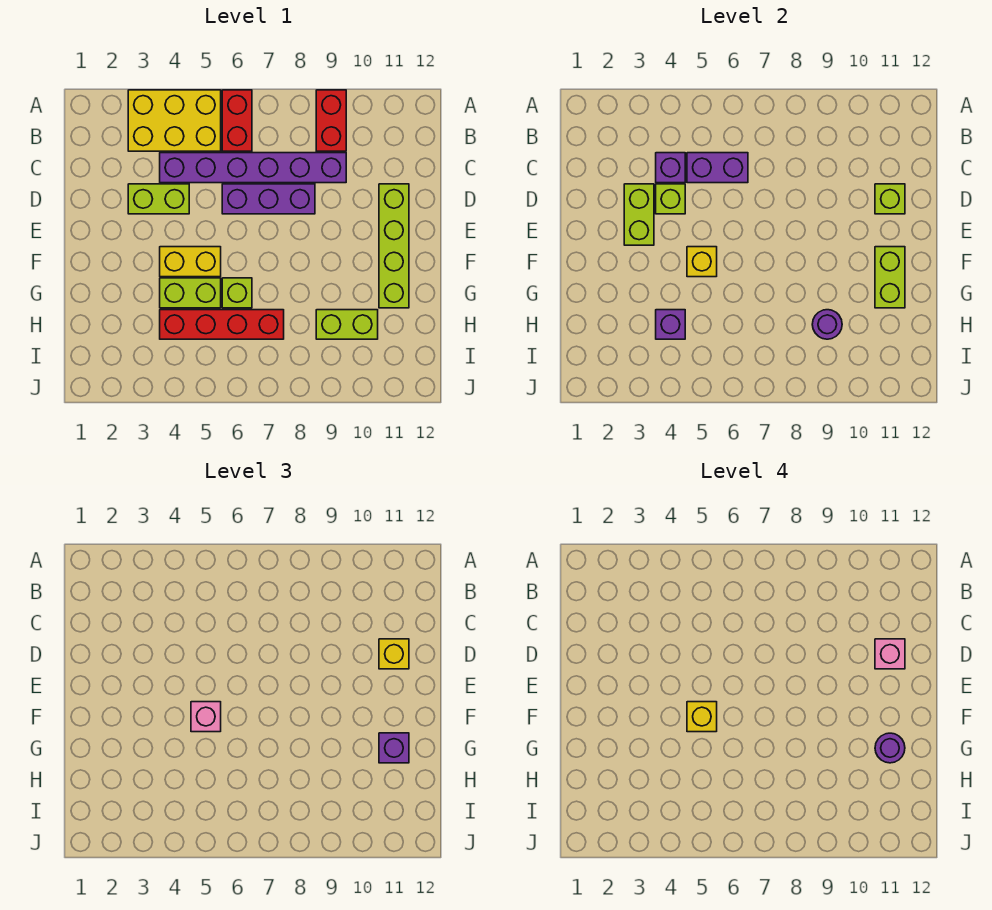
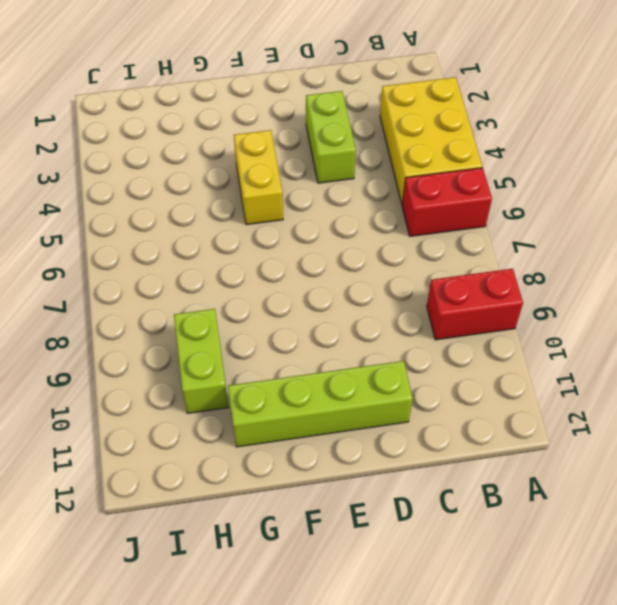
none -> purple brick C4:C9 level 1
none -> purple brick D6:D8 level 1
none -> lime brick G4:G5 level 1

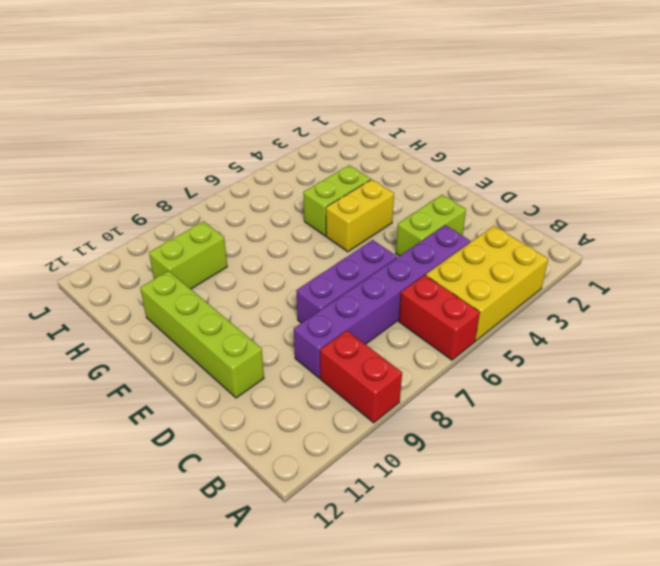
none -> lime brick G6 level 1
none -> red brick H4:H7 level 1
none -> purple brick C4 level 2

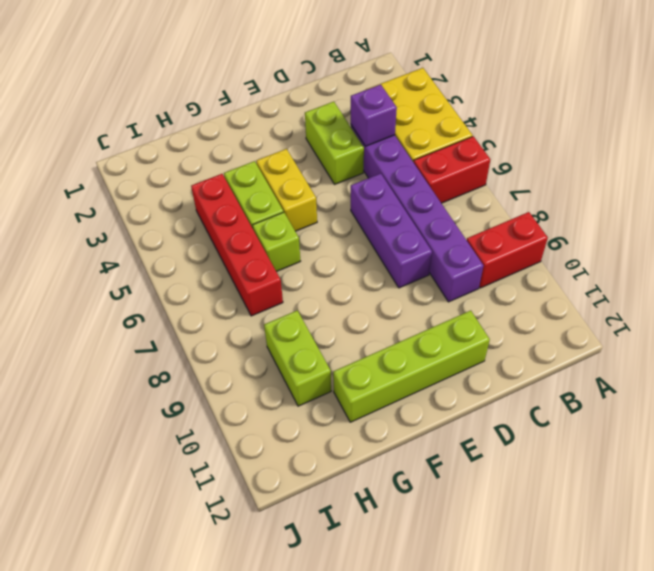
none -> purple brick C5:C6 level 2
none -> lime brick D3:E3 level 2
none -> lime brick D4 level 2

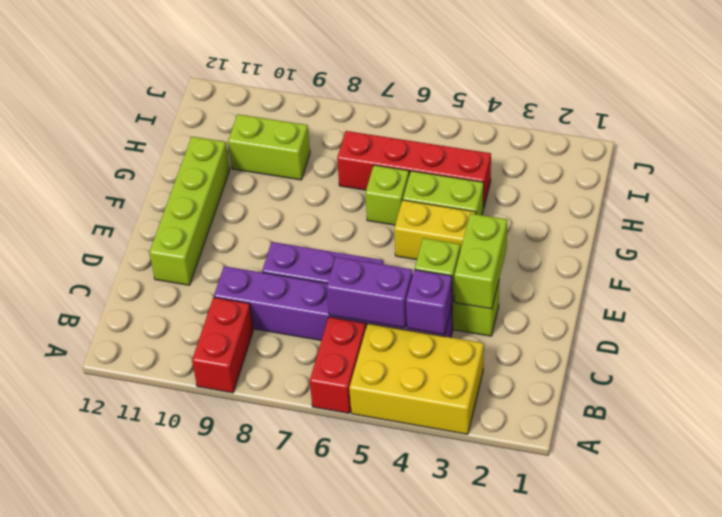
none -> lime brick D11 level 2
none -> yellow brick F5 level 2
none -> lime brick F11:G11 level 2

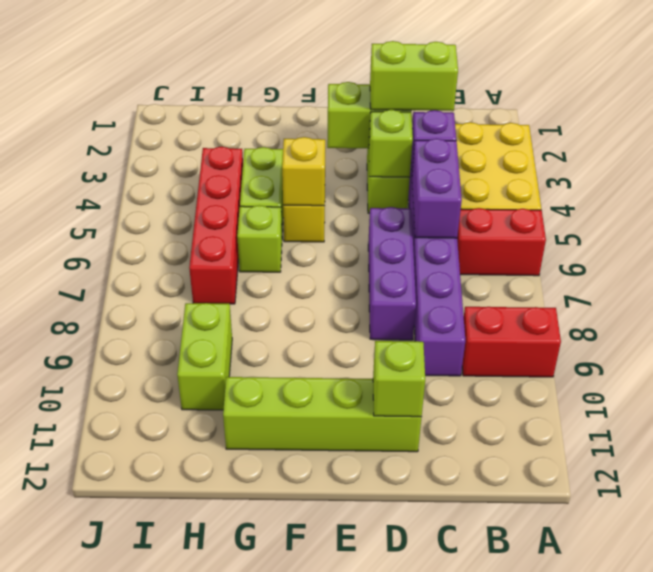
lime brick C3:D3 level 3 -> lime brick F11:G11 level 2
none -> purple brick H4 level 2
none -> purple round brick H9 level 2
none -> yellow brick D11 level 3

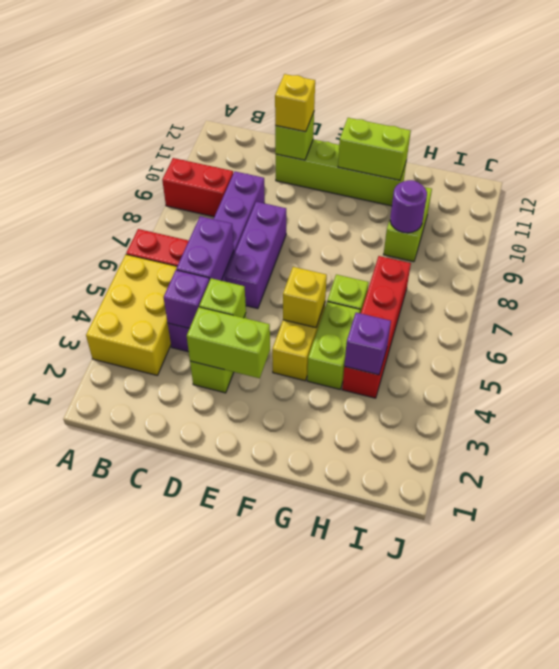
none -> pink brick F5 level 3
none -> purple brick G11 level 3
none -> pink brick D11 level 4

